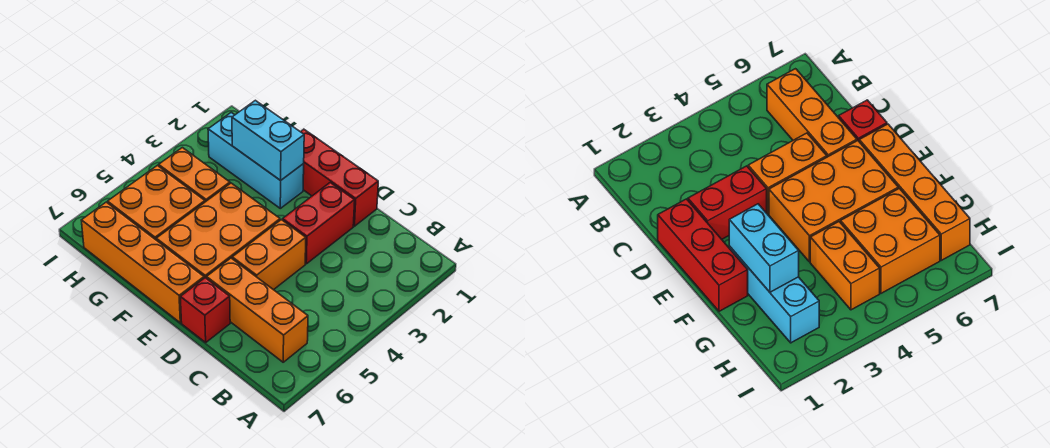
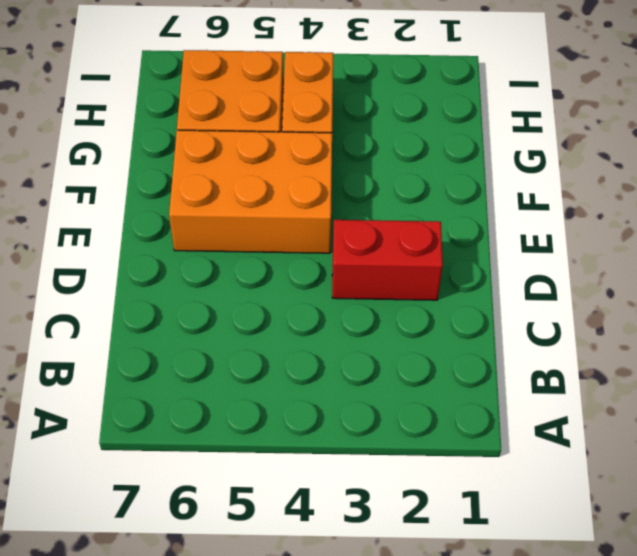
none -> orange brick B6:D6 level 1
none -> red brick D1:F1 level 1

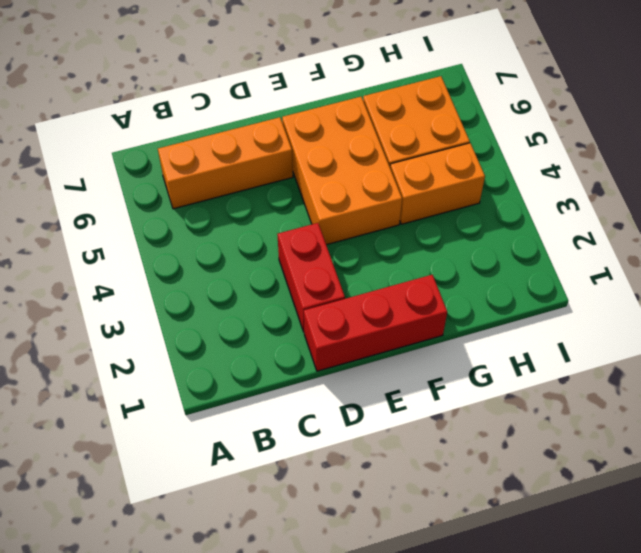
none -> orange brick D4:D5 level 1
none -> red brick D7 level 1

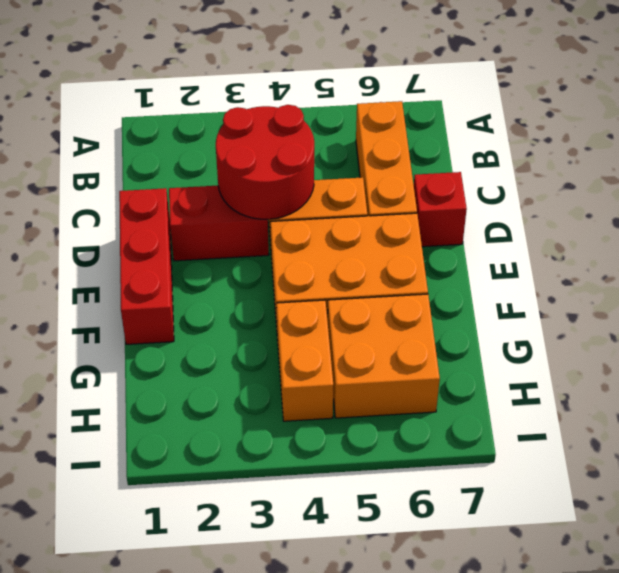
red round brick C3:D4 level 2 -> none
none -> orange brick E7:H7 level 1
none -> cyan brick F2:H2 level 1

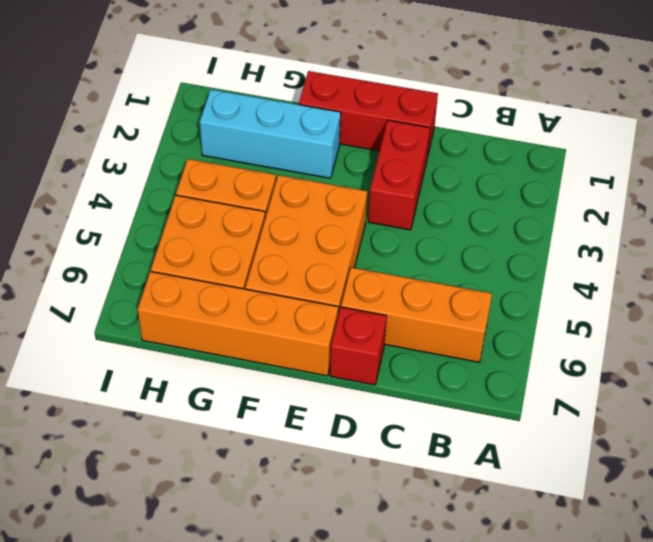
none -> orange brick D4:D5 level 1
none -> cyan brick F2:G2 level 2

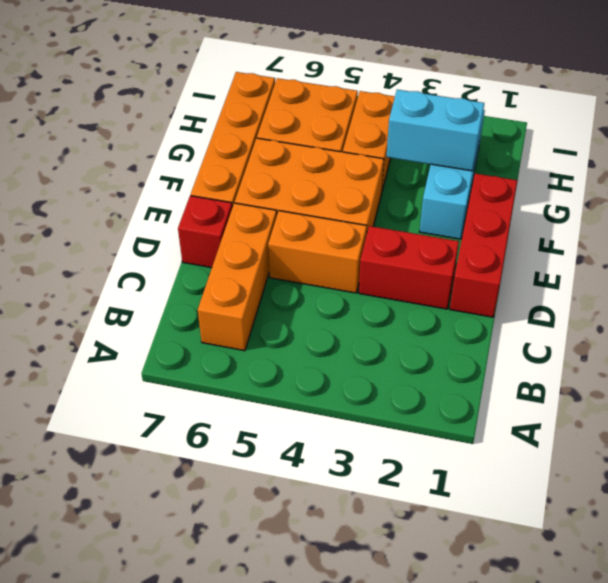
cyan brick G2:G3 level 2 -> cyan brick F2:G2 level 2

